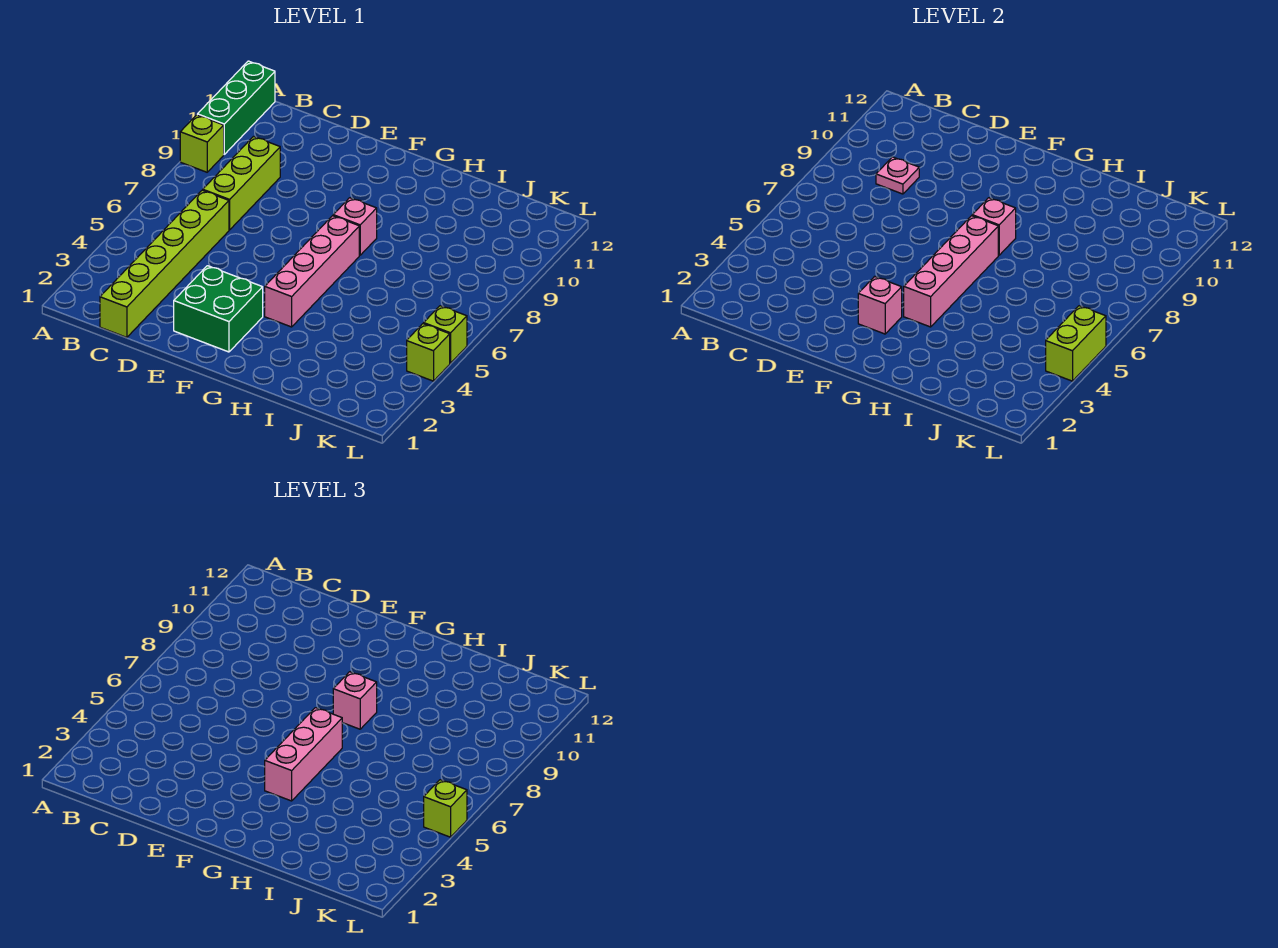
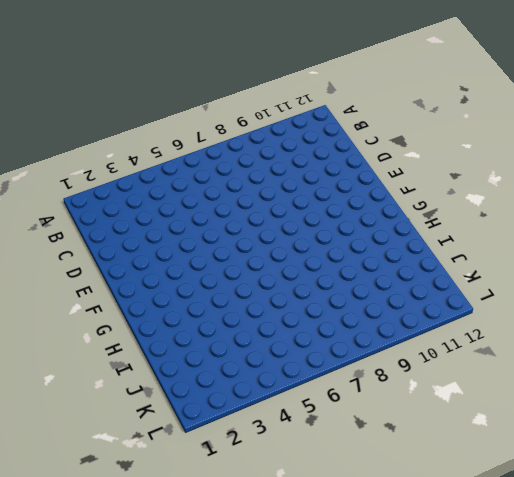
none -> lime brick A9 level 1
none -> green brick A10:A12 level 1
none -> lime brick C1:C6 level 1

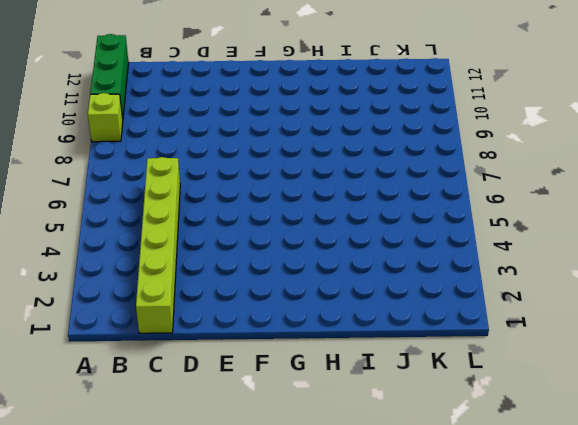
none -> lime brick C7:C9 level 1
none -> green brick E2:F3 level 1
none -> pink brick G4:G7 level 1

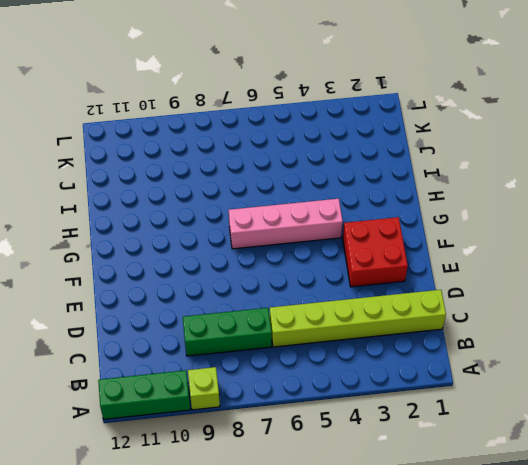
green brick C7:C9 level 1 -> lime brick C7:C9 level 1
red brick E2:F3 level 1 -> green brick E2:F3 level 1
none -> pink brick G8 level 1
none -> lime brick L4 level 1
none -> lime brick L5 level 1

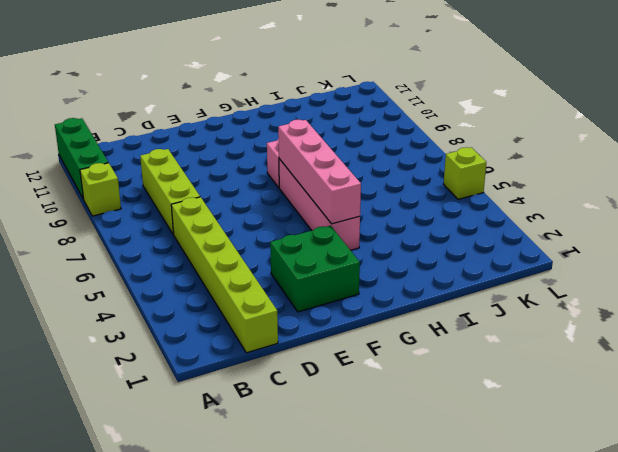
none -> lime brick L4 level 1
none -> pink plate C9 level 2
none -> pink brick F3 level 2

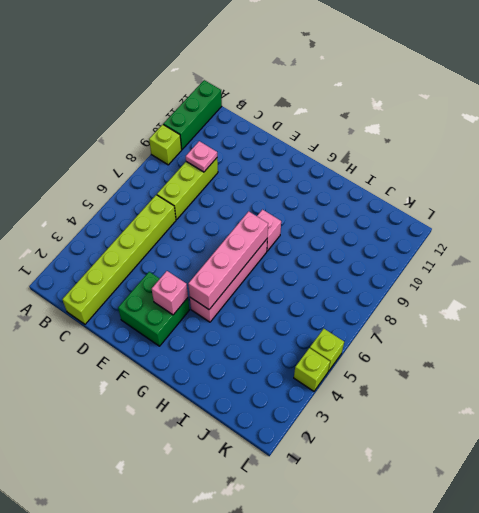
none -> pink brick G8 level 2
none -> lime brick L4:L5 level 2
none -> pink brick G4:G6 level 3

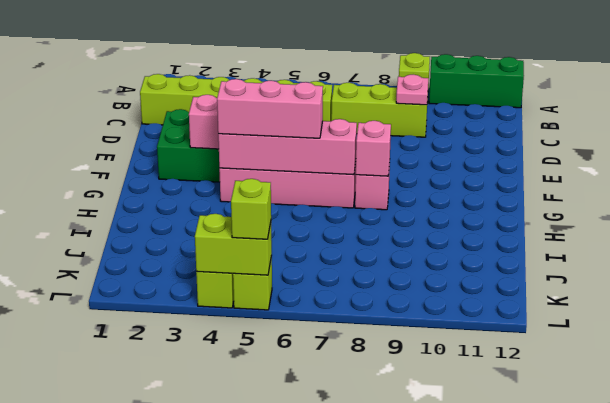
none -> pink brick G8 level 3

